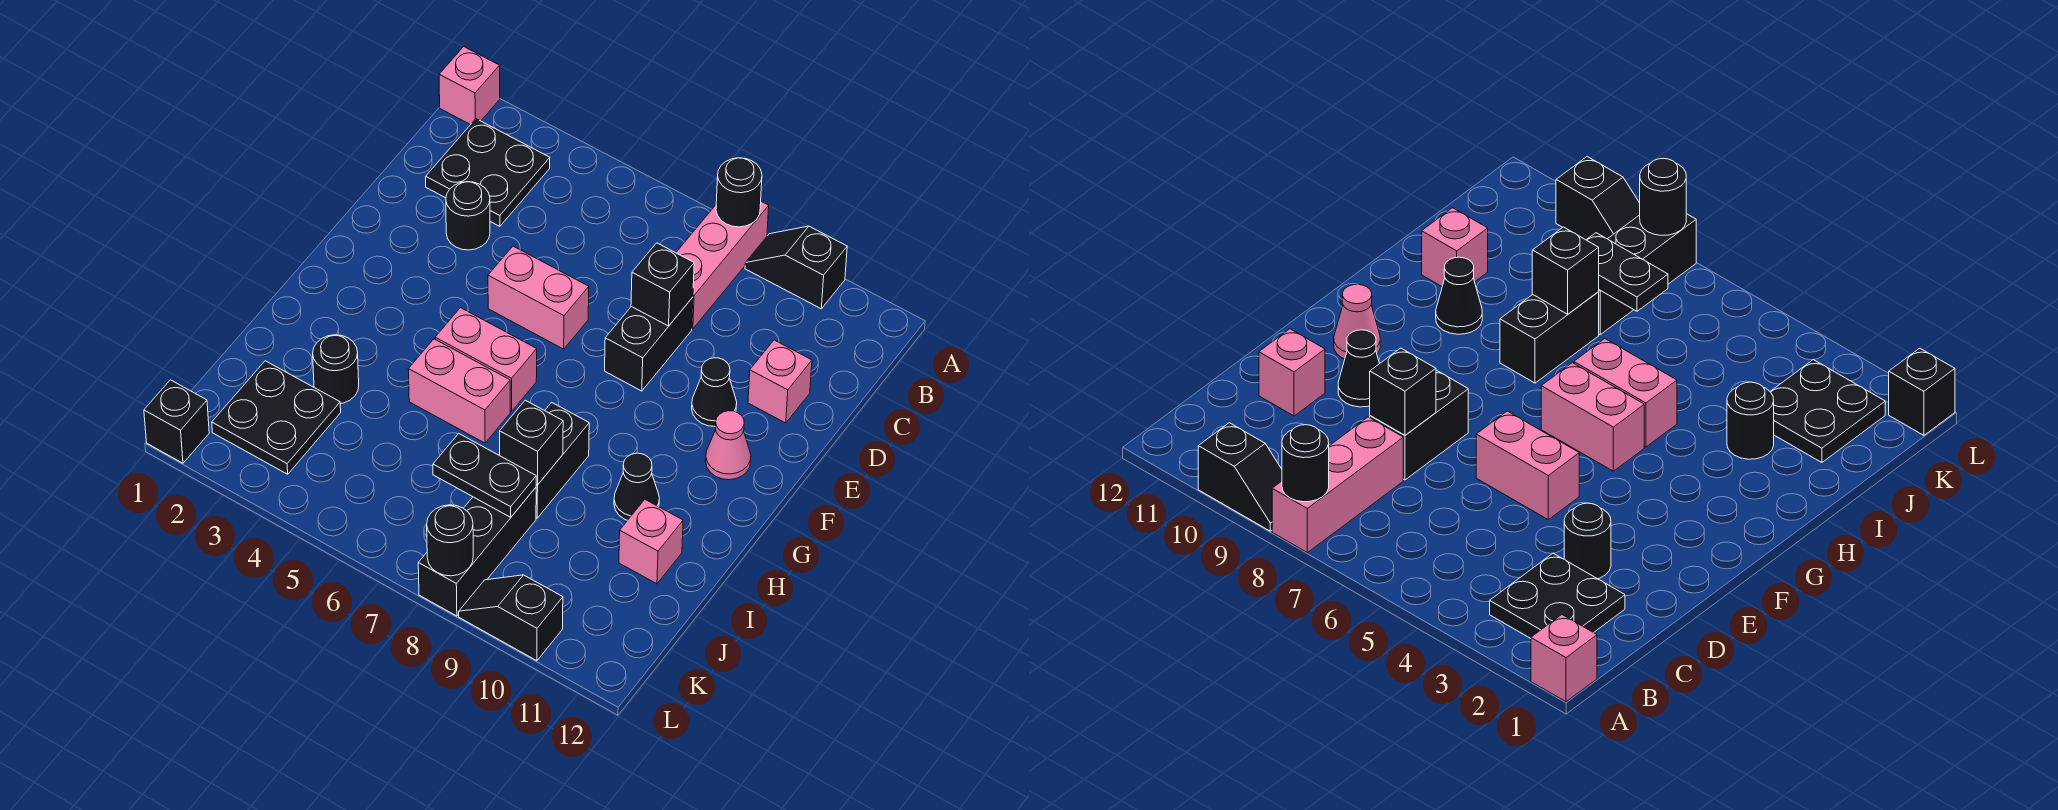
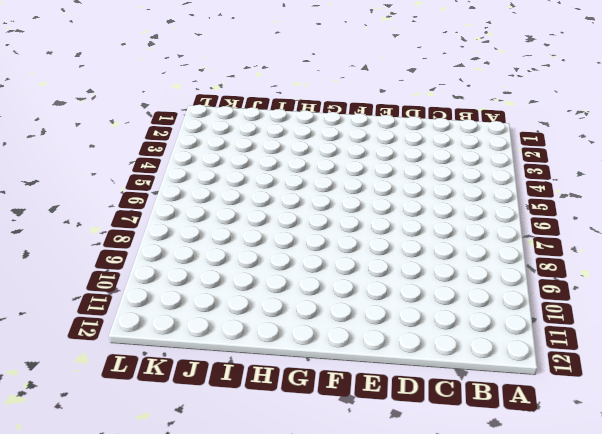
none -> pink brick A1 level 1
none -> pink brick A8:C8 level 1
none -> black slope A9:A10 level 1 top 10

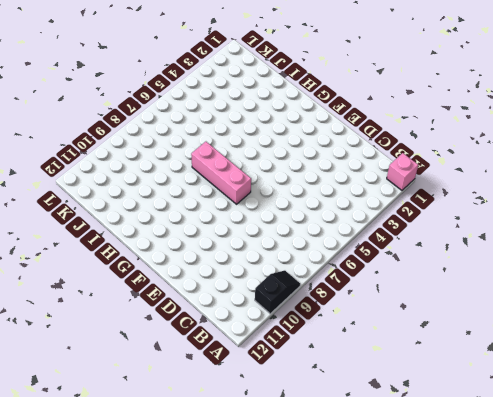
pink brick F7:H7 level 1 -> pink brick A8:C8 level 1
none -> black plate B2:C3 level 1
none -> black round brick D3 level 1
none -> black brick D8:E8 level 1

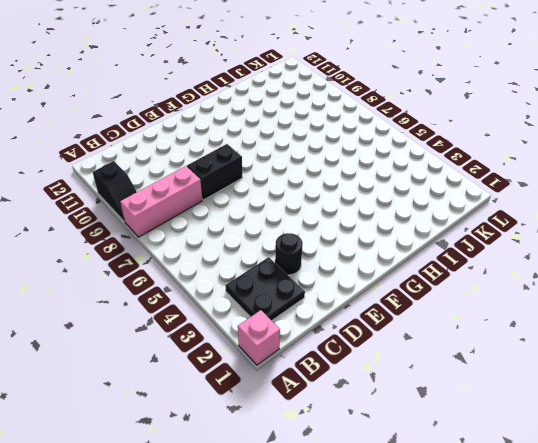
none -> pink brick D11 level 1
none -> pink brick E5:E6 level 1
none -> black cone E10 level 1

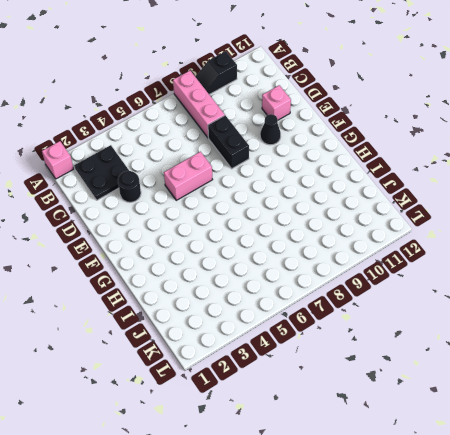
none -> pink cone F11 level 1
none -> pink brick G5:G6 level 1
none -> pink brick H5:H6 level 1

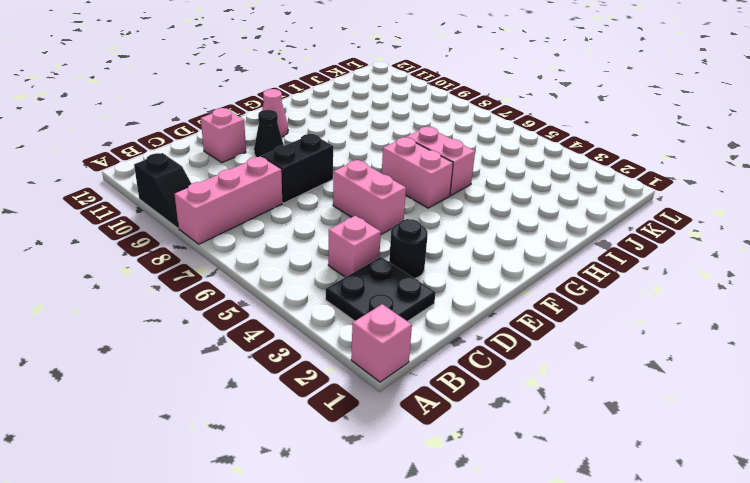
pink brick C4 level 1 -> pink brick I11 level 1
none -> black brick H8:I8 level 1
none -> black cone H10 level 1
none -> black round brick I3 level 1

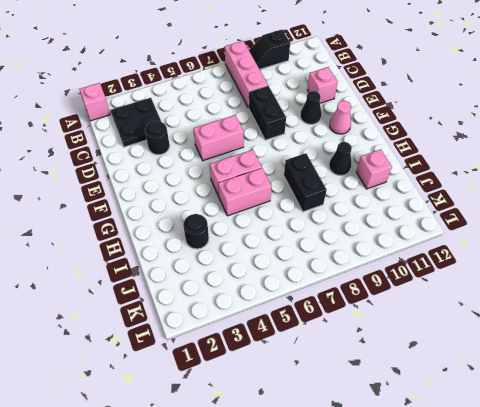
none -> black plate J2:K3 level 1
none -> black brick J8:L8 level 1
none -> black brick L1 level 1

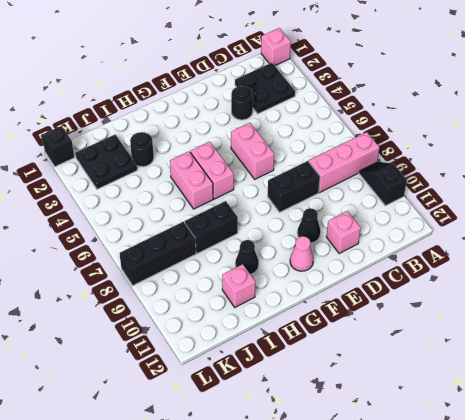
none -> black slope L9:L10 level 1 top 10
none -> black round brick A8 level 2
none -> black brick D8 level 2

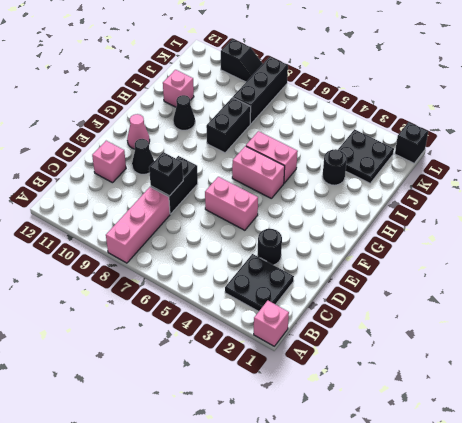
none -> black slope A9:A10 level 1 top 10
none -> black round brick A8 level 2
none -> black brick I8 level 2

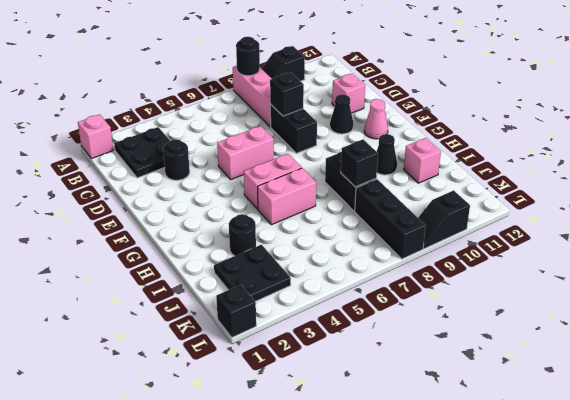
none -> black plate J7:J8 level 2
none -> black round brick L8 level 2

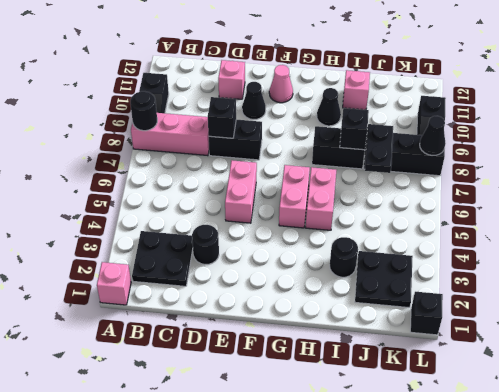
black cone L8 level 2 -> black round brick L8 level 2

